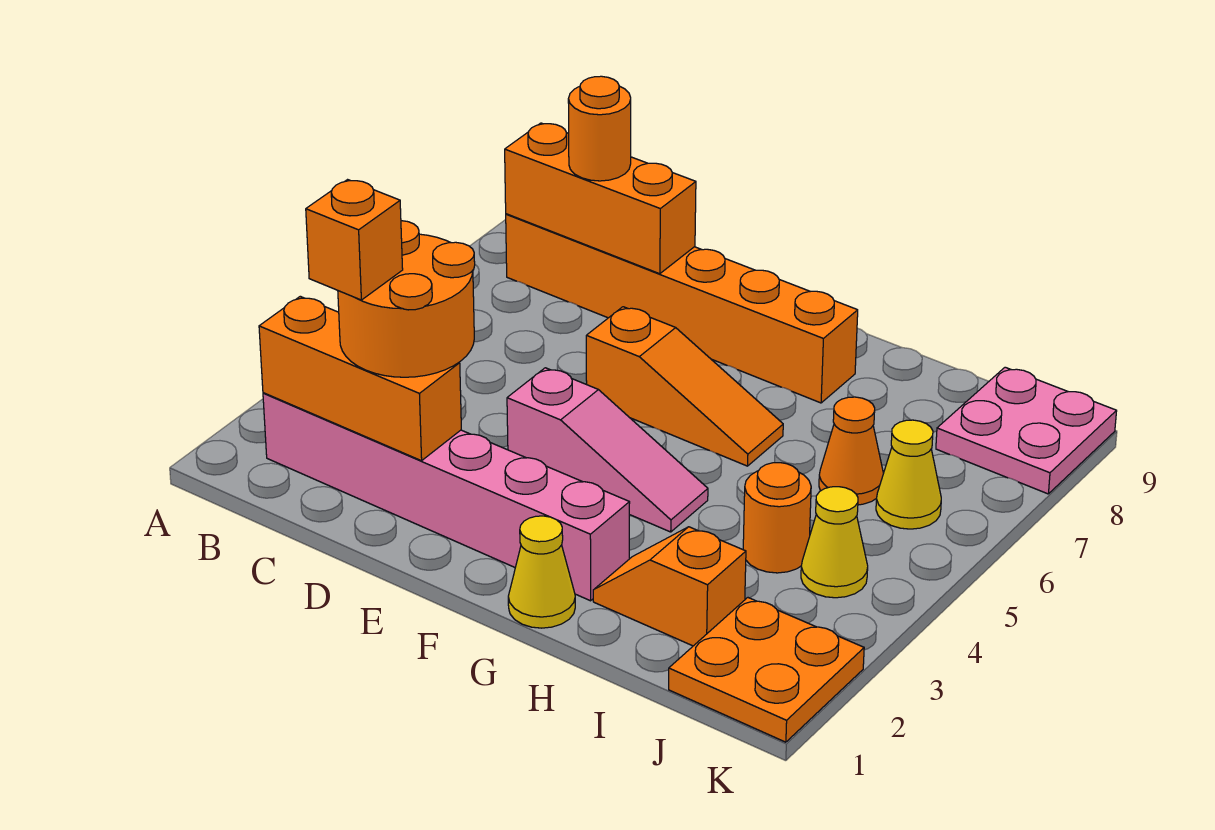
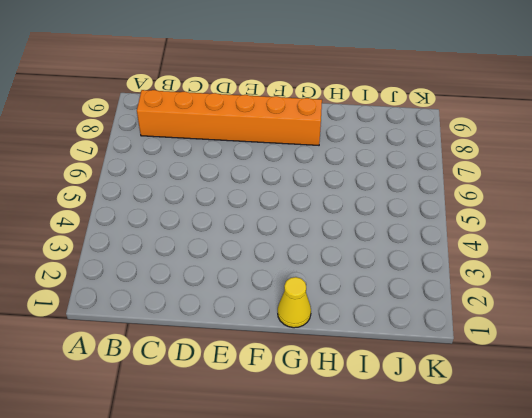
none -> pink brick B2:G2 level 1
none -> pink slope E4:G4 level 1 top E
none -> orange slope E6:G6 level 1 top E

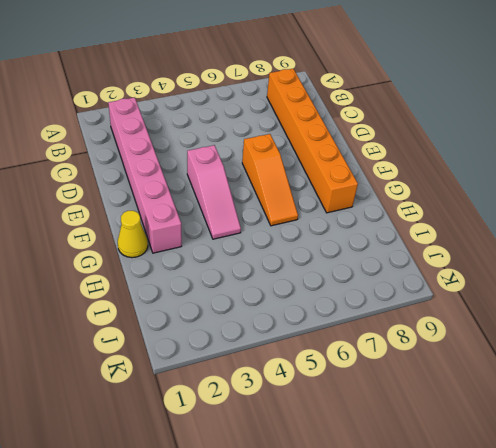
none -> orange slope H2:I2 level 1 top I
none -> orange round brick I4 level 1
none -> orange cone I6 level 1

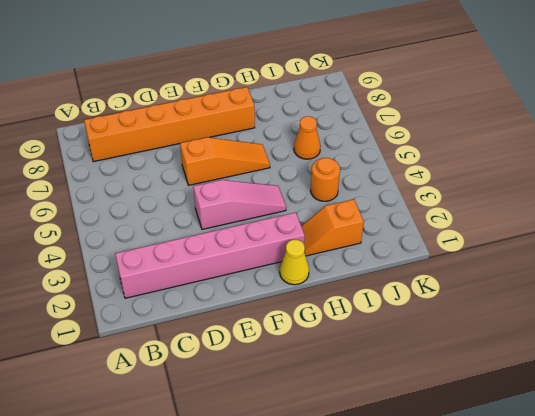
none -> orange plate J1:K2 level 1
none -> yellow cone J4 level 1
none -> yellow cone J6 level 1

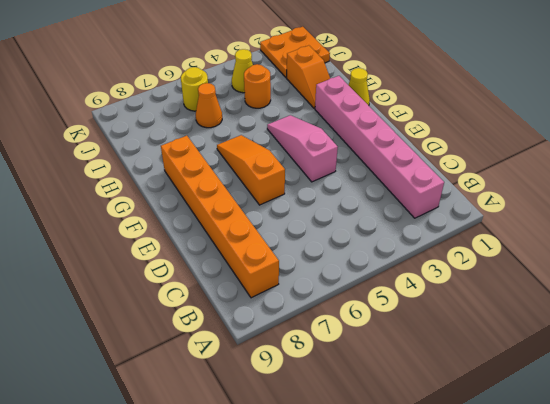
yellow round brick J6 level 1 -> yellow cone J6 level 1
none -> pink plate J8:K9 level 1
none -> orange brick B2:D2 level 2
none -> orange brick B8:D8 level 2

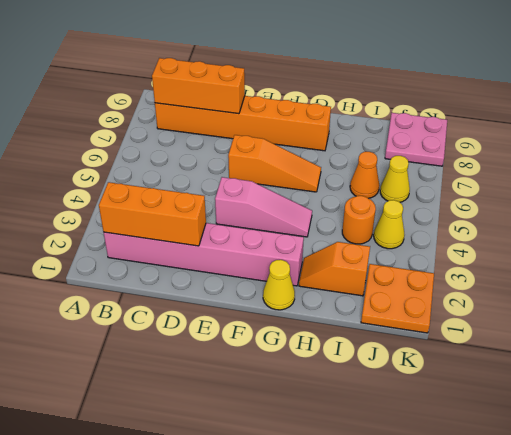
none -> orange round brick C2:D3 level 3
none -> orange round brick C8 level 3
none -> orange brick C2 level 4

